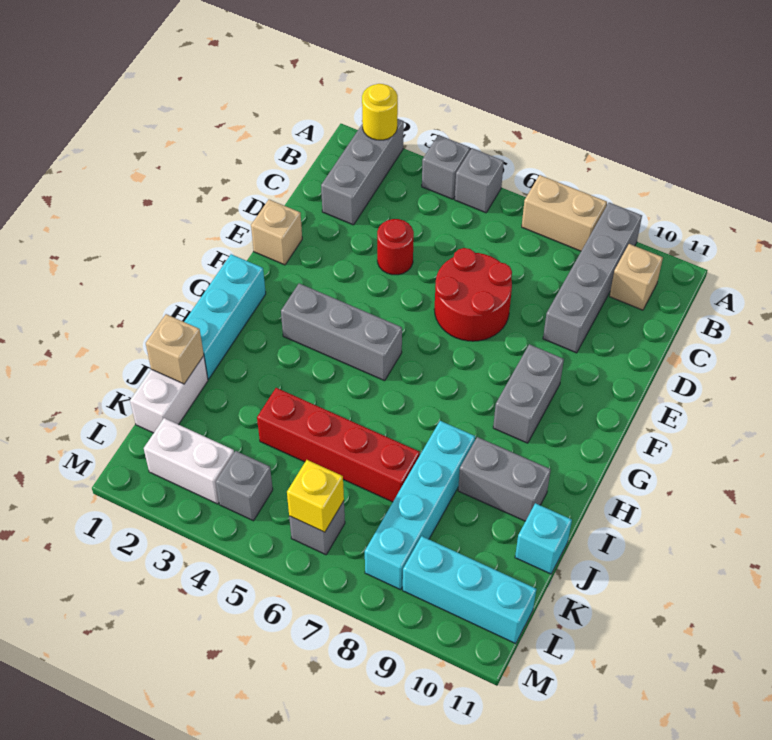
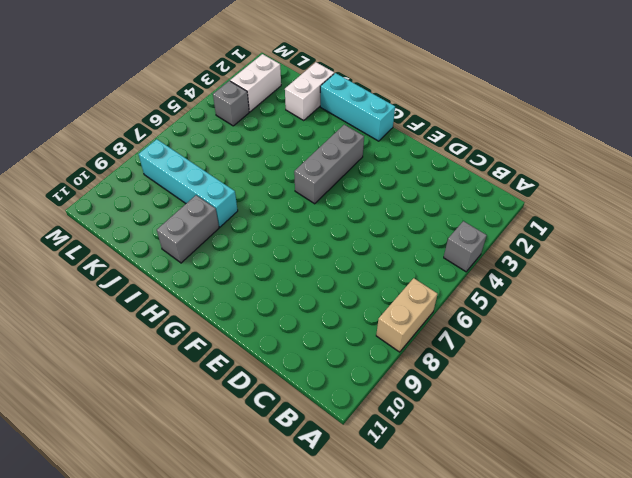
white brick J1:J2 level 1 -> white brick J1:K1 level 1
none -> grey brick A2:C2 level 1
none -> grey brick A5 level 1
none -> grey brick A9:D9 level 1

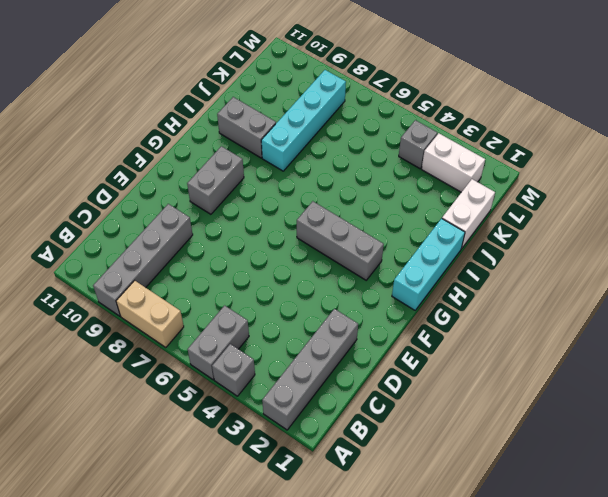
grey brick A2:D2 level 1 -> grey brick A2:C2 level 1
grey brick A5:B5 level 1 -> grey brick A5 level 1
none -> tan brick B10 level 1
none -> red round brick D4 level 1
none -> red round brick D6:E7 level 1

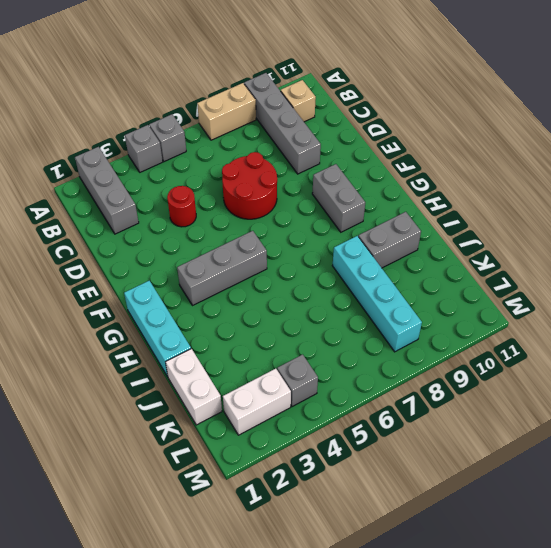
none -> tan brick E1 level 1
none -> red brick J4:J7 level 1
none -> cyan brick J11 level 1

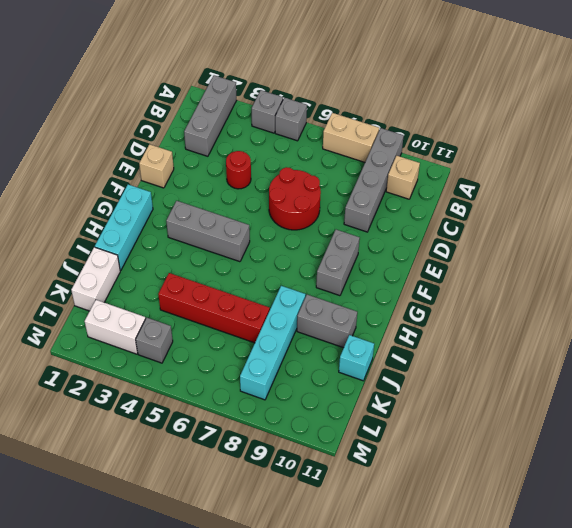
none -> grey brick L6 level 1
none -> cyan brick L9:L11 level 1
none -> yellow round brick A2 level 2

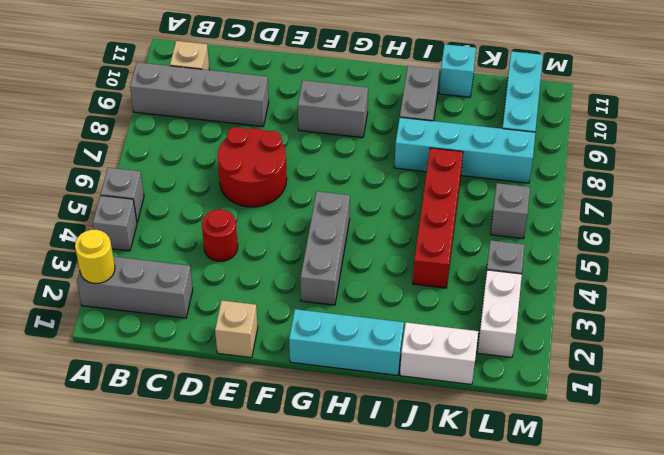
none -> tan brick A7:A8 level 1
none -> tan brick J1 level 2
none -> yellow brick L6 level 2

